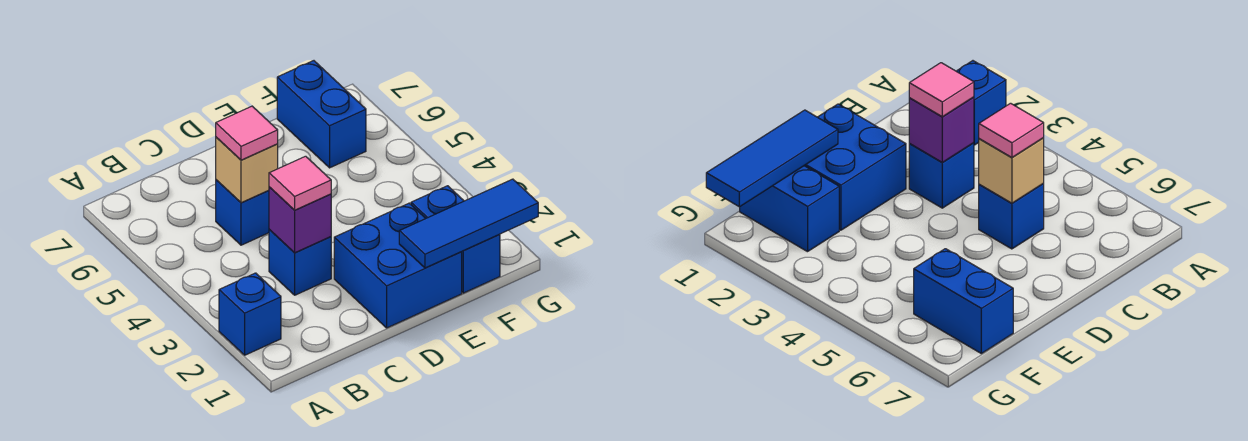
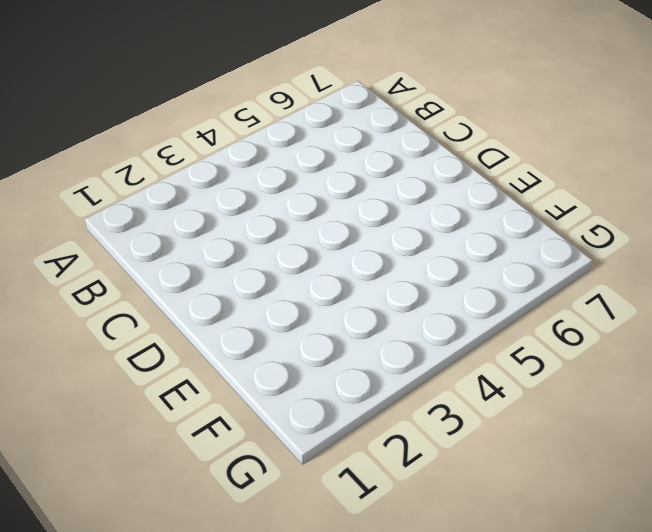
none -> blue brick A2 level 1
none -> blue brick C3 level 1

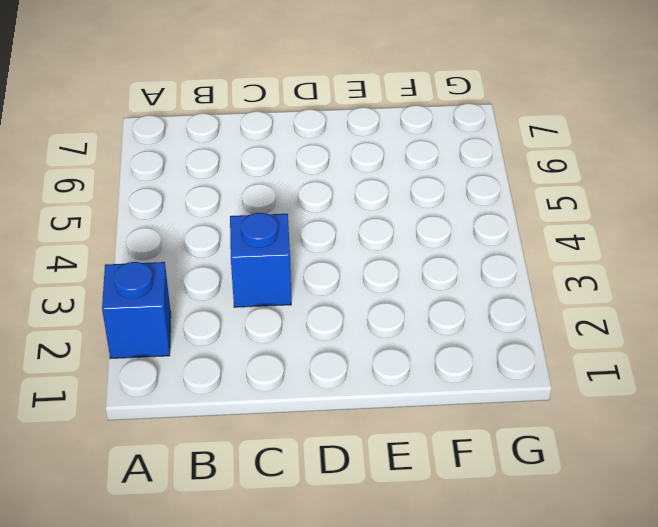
none -> blue brick C5 level 1
none -> blue brick D1:E2 level 1

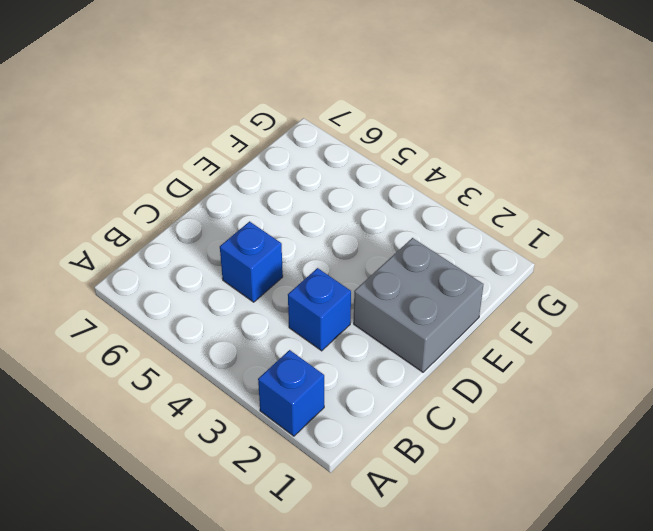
grey brick D1:E2 level 1 -> blue brick D1:E2 level 1
none -> blue brick F1:F2 level 1
none -> blue brick F6:F7 level 1

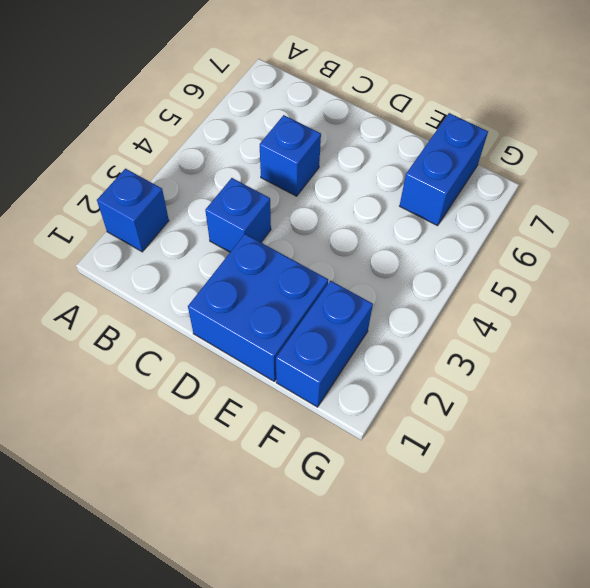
none -> purple brick C3 level 2
none -> tan brick C5 level 2

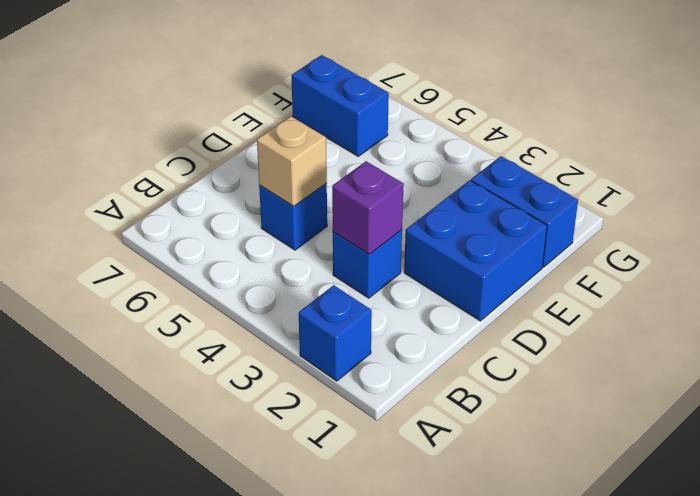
none -> blue tile E1:G1 level 2
none -> pink tile C3 level 3

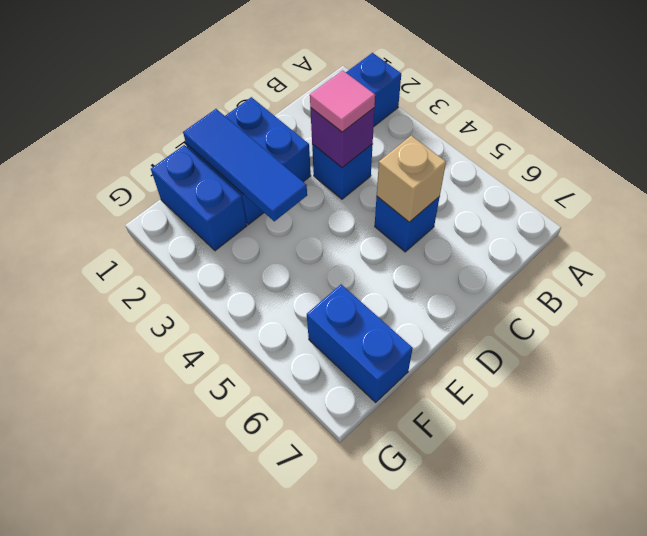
blue tile E1:E3 level 2 -> blue tile E1:G1 level 2
none -> pink tile C5 level 3

